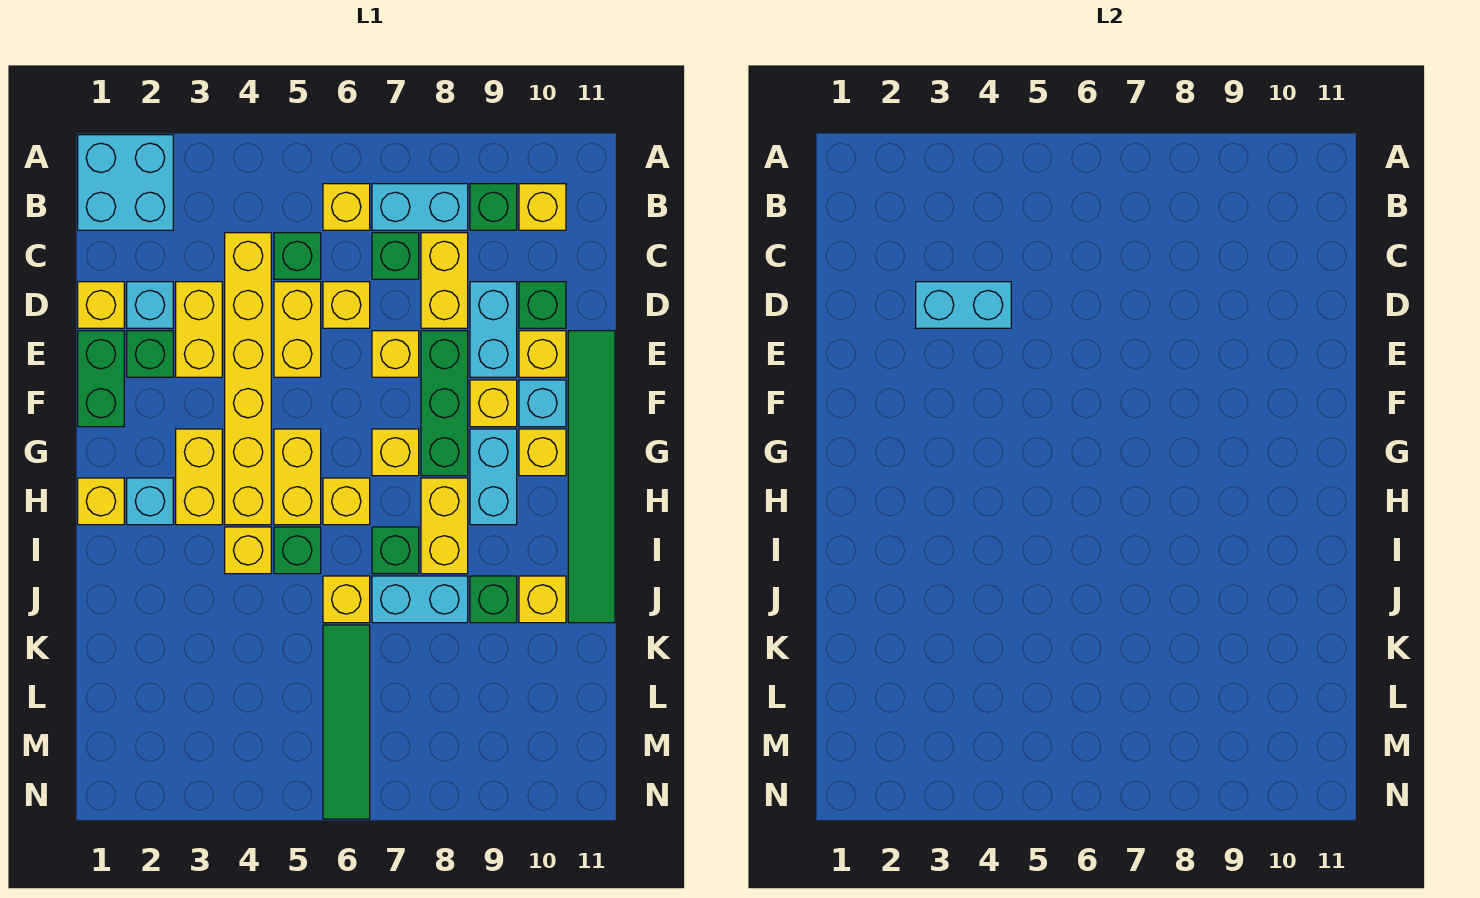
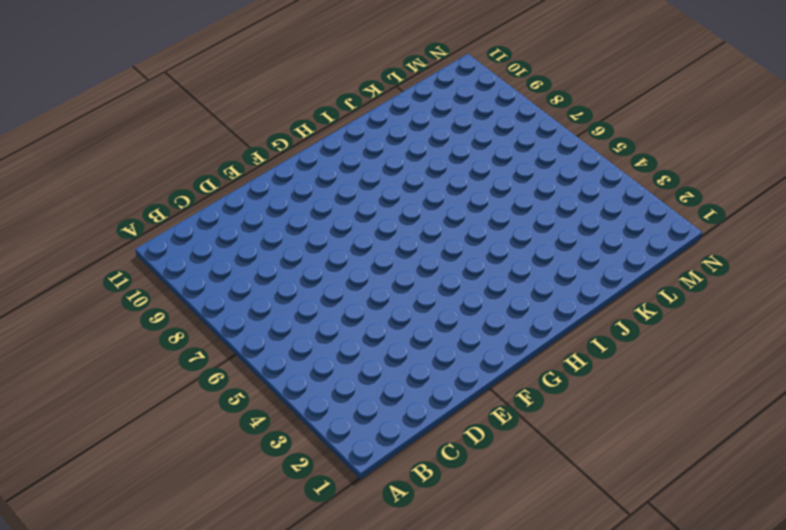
none -> cyan brick A1:B2 level 1
none -> yellow brick B6 level 1
none -> cyan brick B7:B8 level 1
none -> green brick B9 level 1

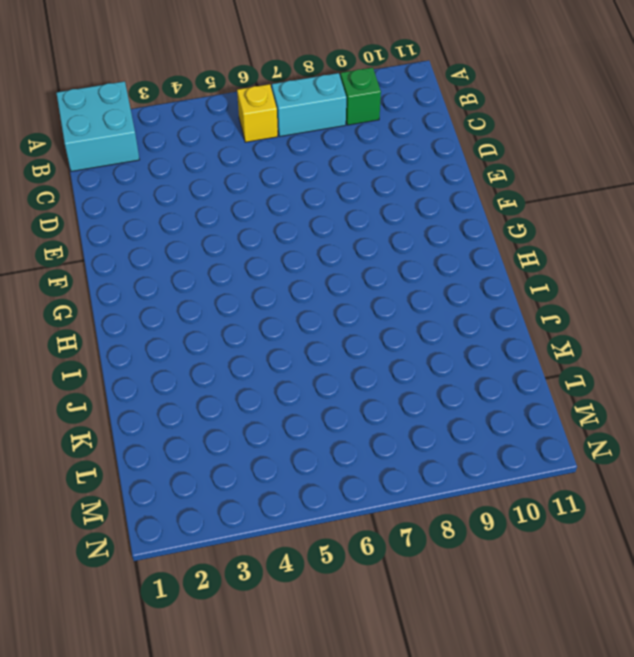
none -> yellow brick B10 level 1
none -> yellow brick C4:H4 level 1
none -> green brick C5 level 1
none -> green brick C7 level 1

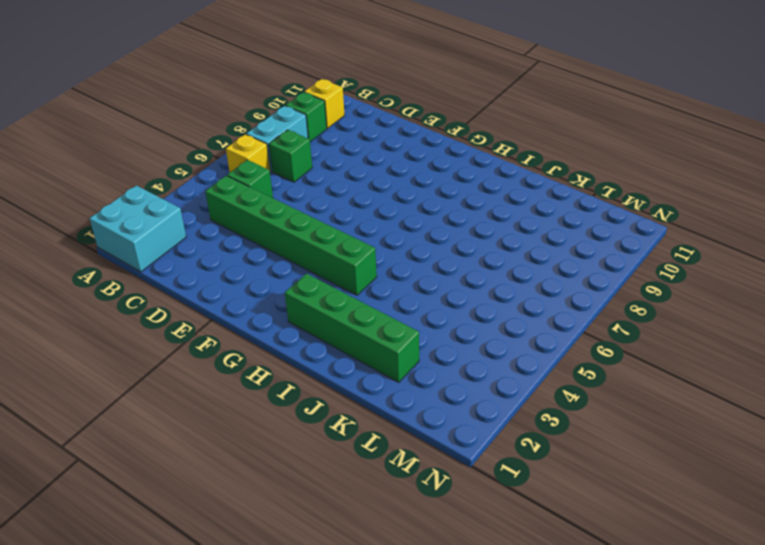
green brick C4:H4 level 1 -> yellow brick C4:H4 level 1
green brick H2:K2 level 1 -> cyan brick H2 level 1
none -> yellow brick C8:D8 level 1
none -> yellow brick D1 level 1
none -> cyan brick D2 level 1
none -> yellow brick D3:E3 level 1

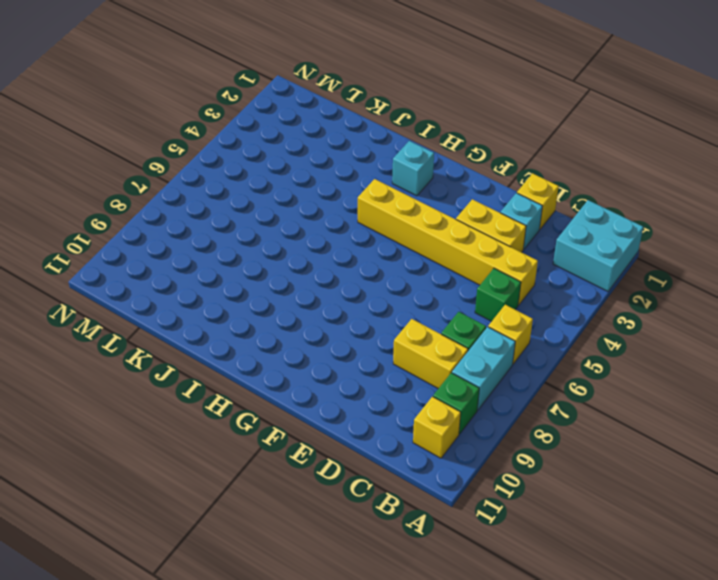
none -> yellow brick D5:E5 level 1
none -> yellow brick D6 level 1
none -> cyan brick D9:E9 level 1
none -> green brick D10 level 1

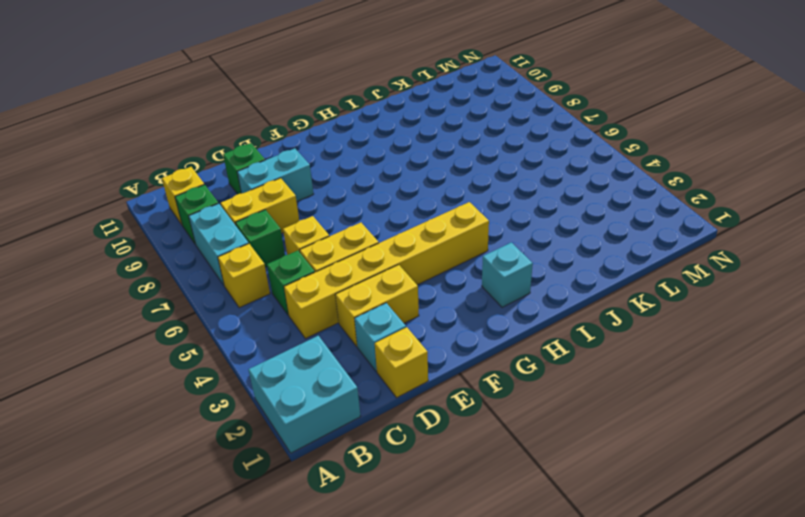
none -> green brick E1:F1 level 1
none -> green brick E2 level 1
none -> yellow brick E7 level 1
none -> green brick E8:G8 level 1

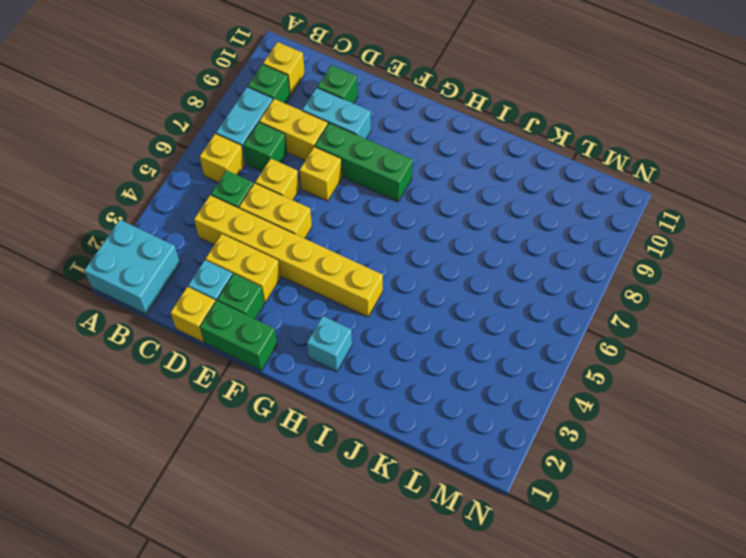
none -> yellow brick E10 level 1
none -> green tile E11:J11 level 1
none -> yellow brick F9 level 1
none -> cyan brick F10 level 1

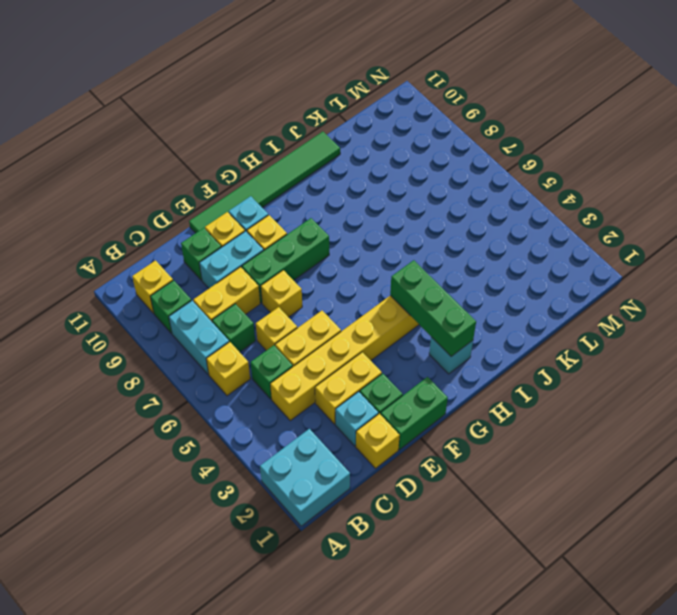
green brick H2:H4 level 2 -> none
none -> yellow brick G3:H3 level 1
none -> yellow brick G5:H5 level 1
none -> yellow brick G7 level 1
none -> cyan brick G9:H9 level 1

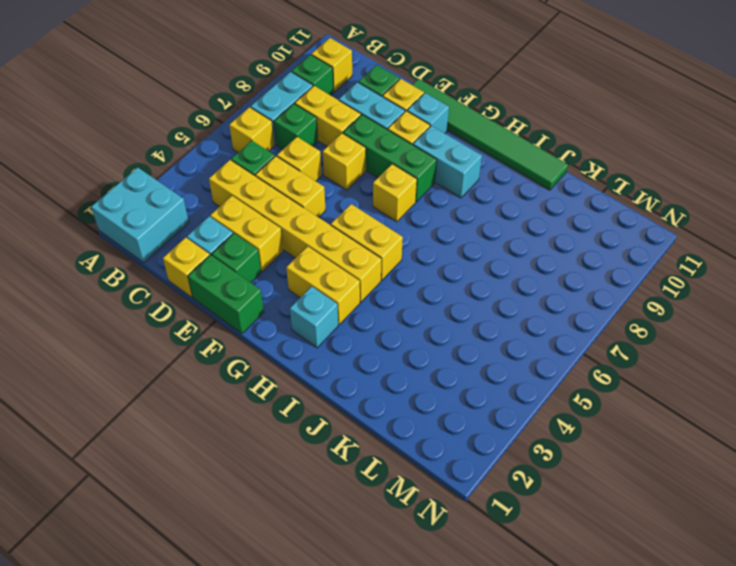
none -> yellow brick G10 level 1
none -> yellow brick H1 level 1
none -> yellow brick H6 level 1
none -> yellow brick H8:I8 level 1

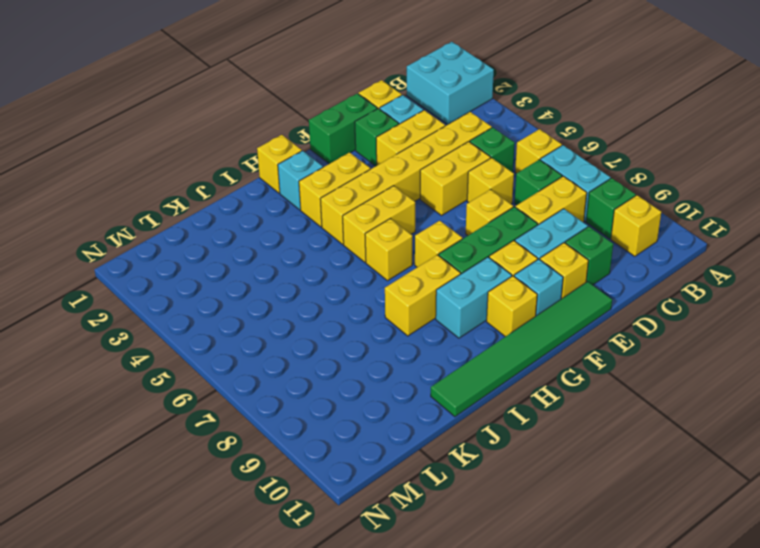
none -> yellow brick I4 level 1
none -> green brick I5 level 1
none -> green brick I7 level 1
none -> yellow brick J6 level 1

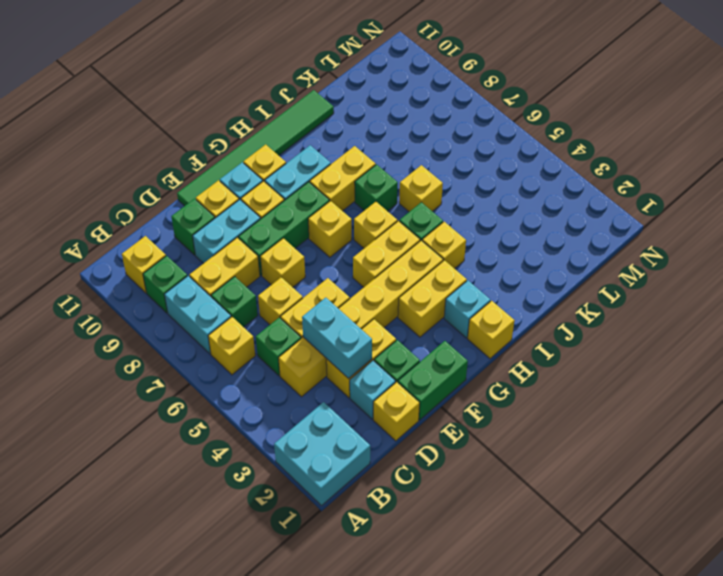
none -> cyan brick J7:J8 level 1
none -> green brick J9 level 1
none -> yellow brick J10 level 1
none -> green tile K6:N6 level 1

